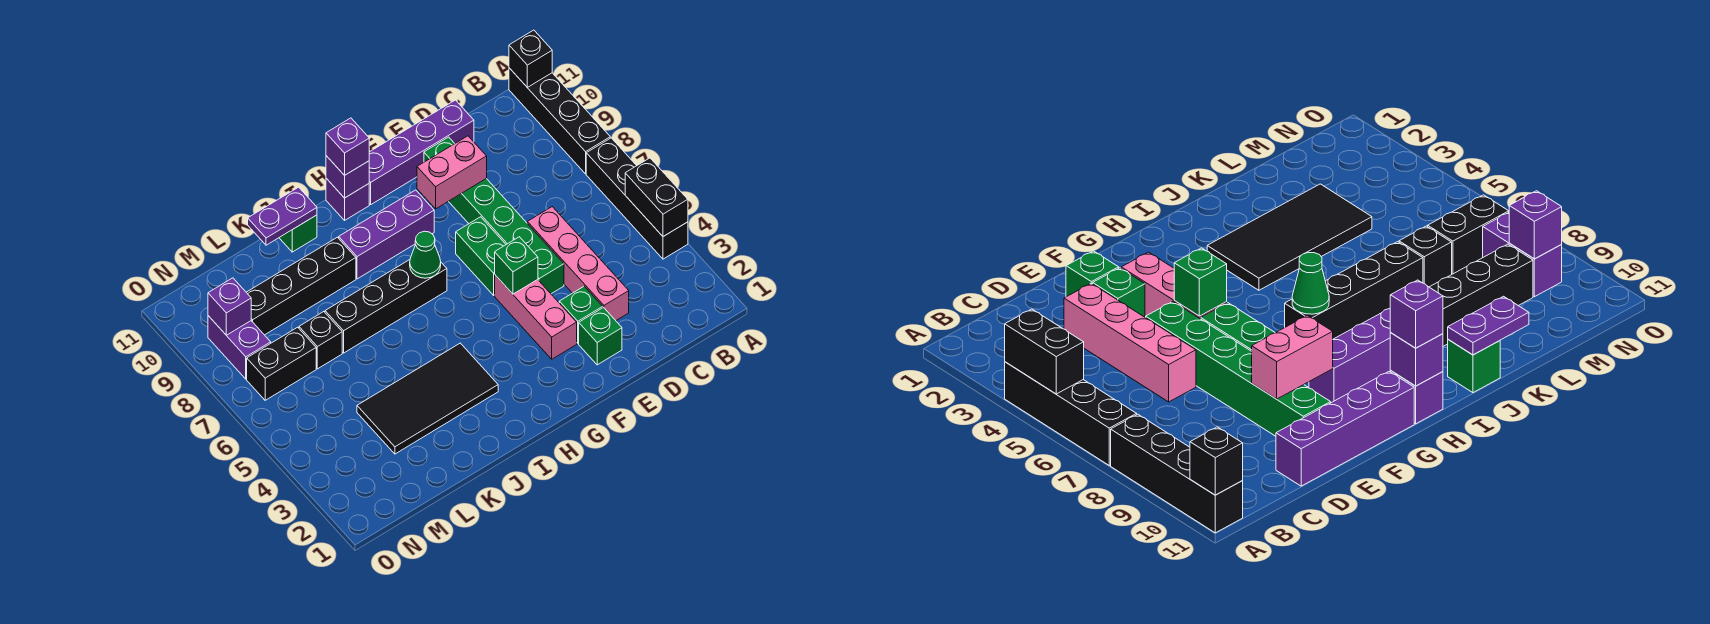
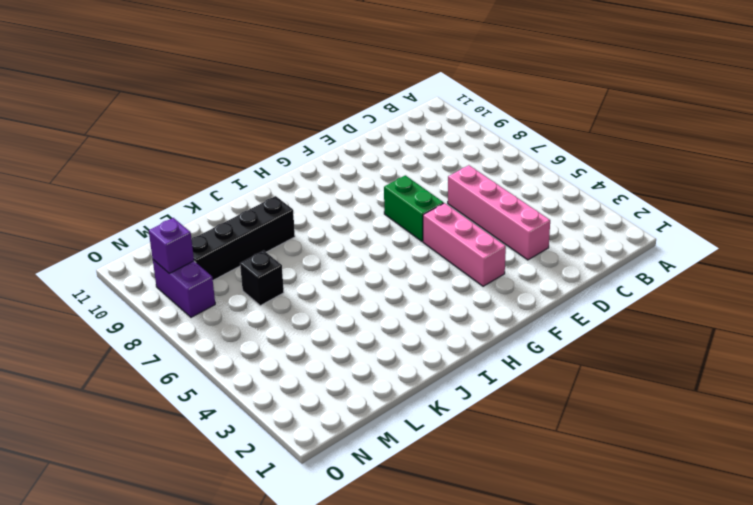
none -> black brick A4:A7 level 1
none -> black brick A8:A11 level 1
none -> purple brick D11:G11 level 1

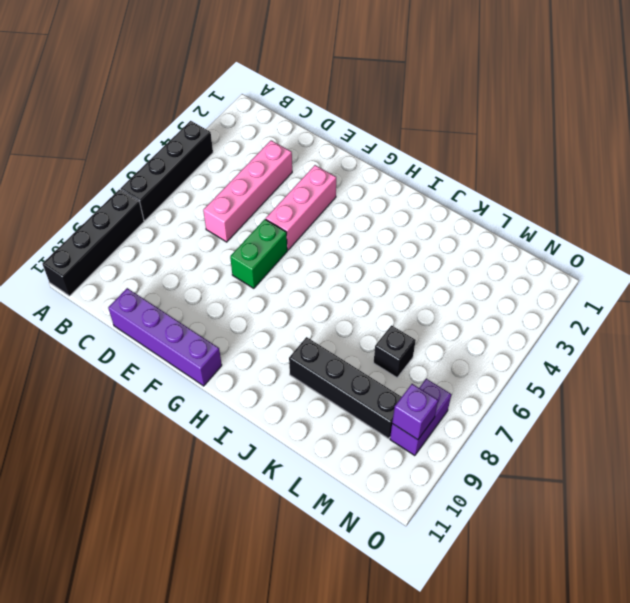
none -> green brick E2 level 1
none -> green brick E3 level 1
none -> green brick E5:E10 level 1

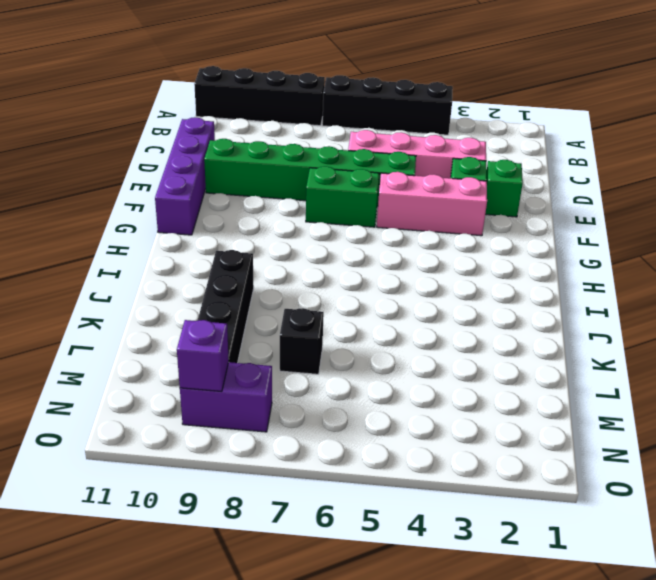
none -> purple brick G9:I9 level 1
none -> black brick H7:K7 level 1
none -> purple brick H11 level 1

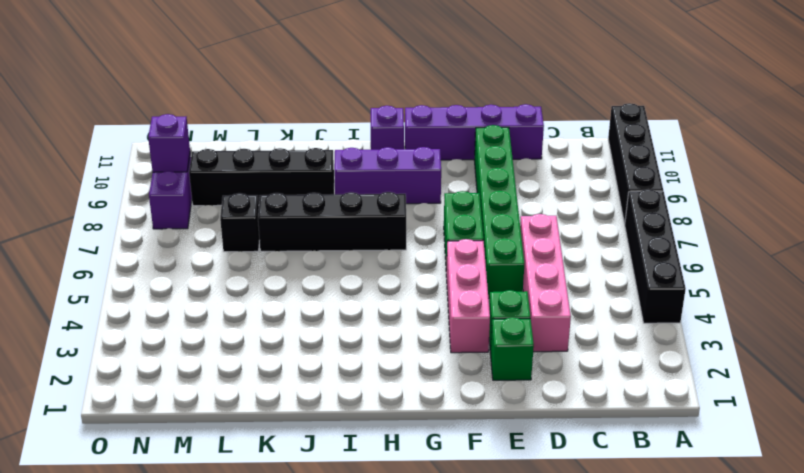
none -> black tile I3:L4 level 1
none -> green brick J11 level 1
none -> black brick M7:N7 level 1

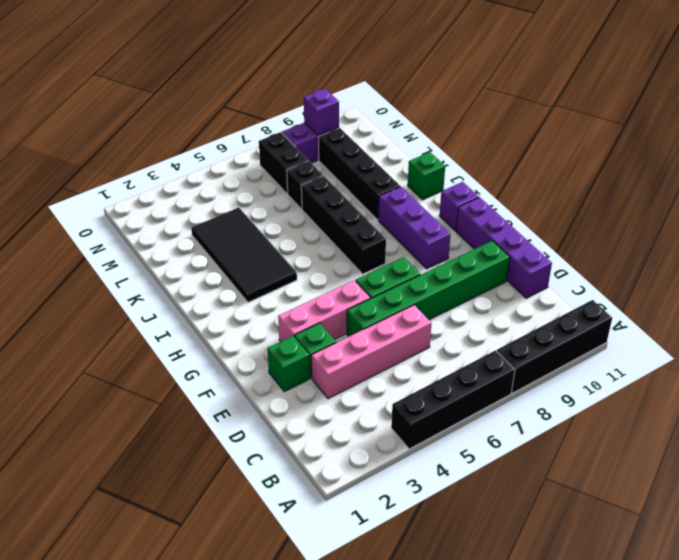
none -> black brick A4:A5 level 2
none -> black brick A11 level 2
none -> pink brick E9:F9 level 2

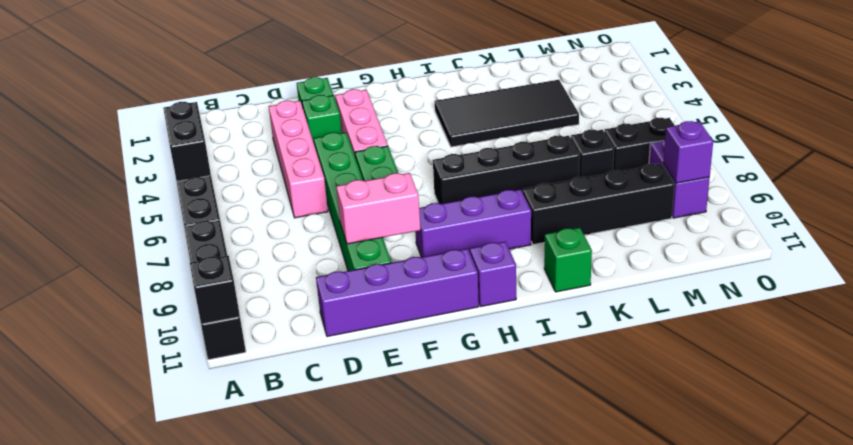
none -> green brick F5 level 2
none -> green cone H7 level 2
none -> purple brick H11 level 2

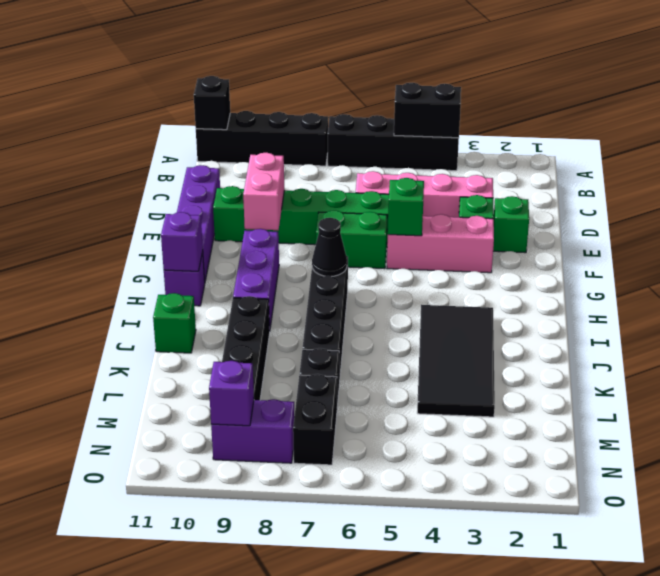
black cone H7 level 2 -> green cone H7 level 2
none -> purple plate J11:K11 level 2
none -> purple brick H11 level 3

